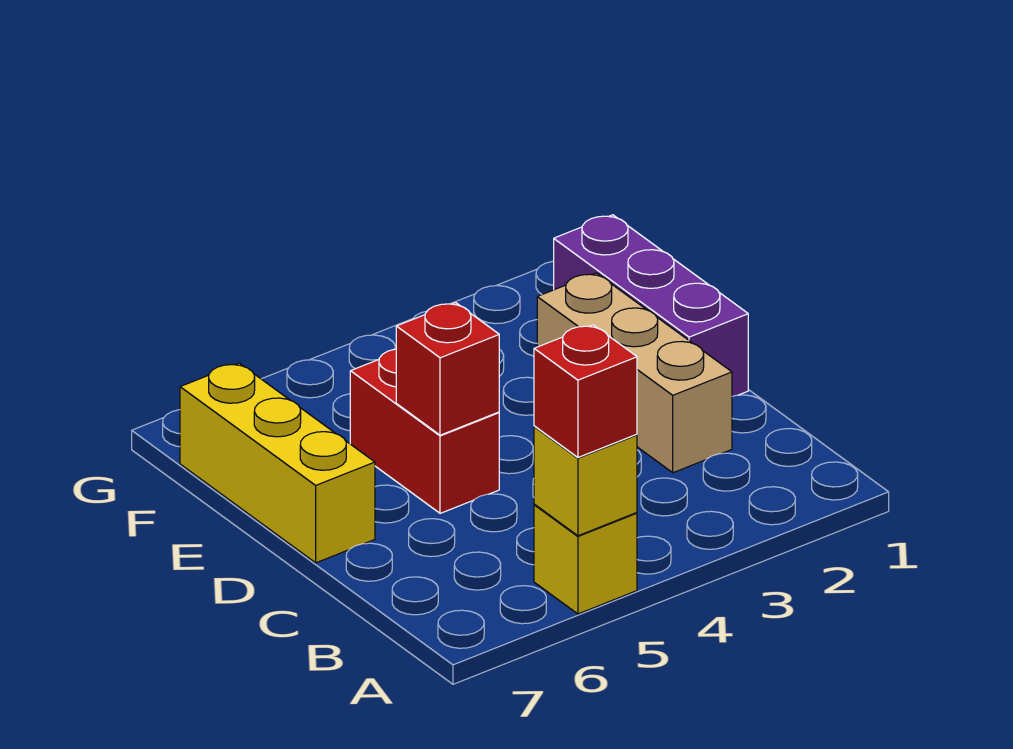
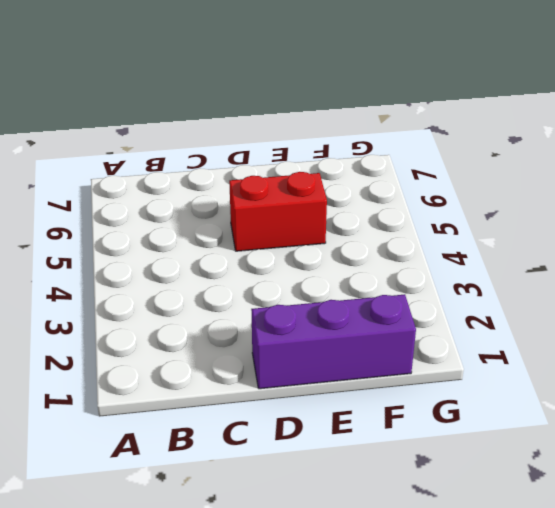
none -> yellow brick A5 level 1
none -> tan brick C2:E2 level 1

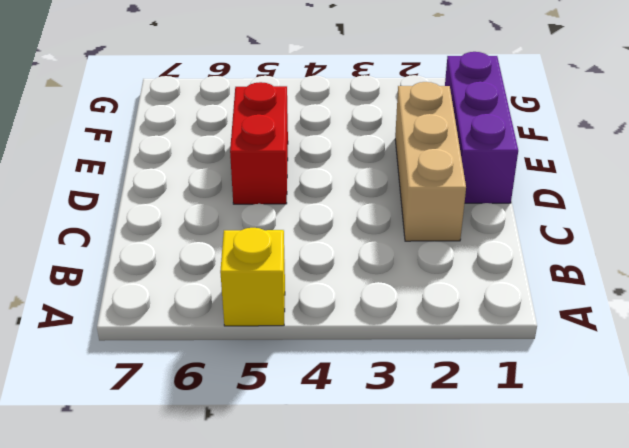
none -> yellow brick D7:F7 level 1
none -> yellow brick A5 level 2

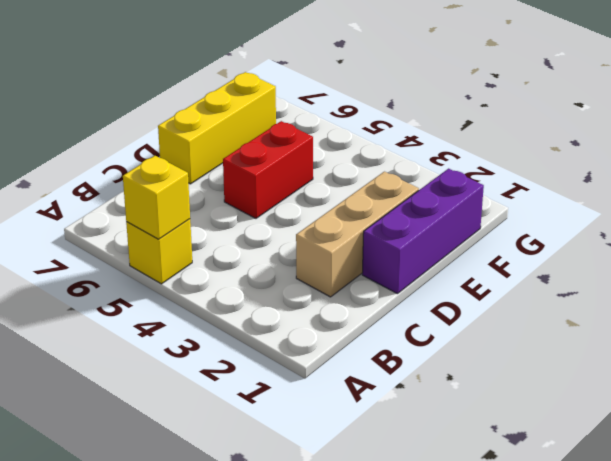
none -> red brick D5 level 2
none -> red brick A5 level 3

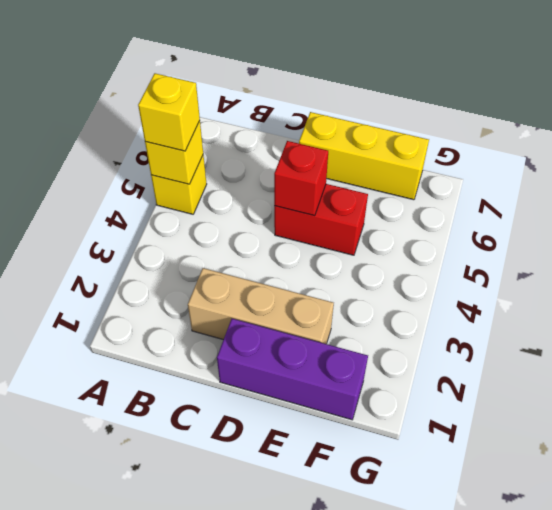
yellow brick A5 level 3 -> red brick A5 level 3

